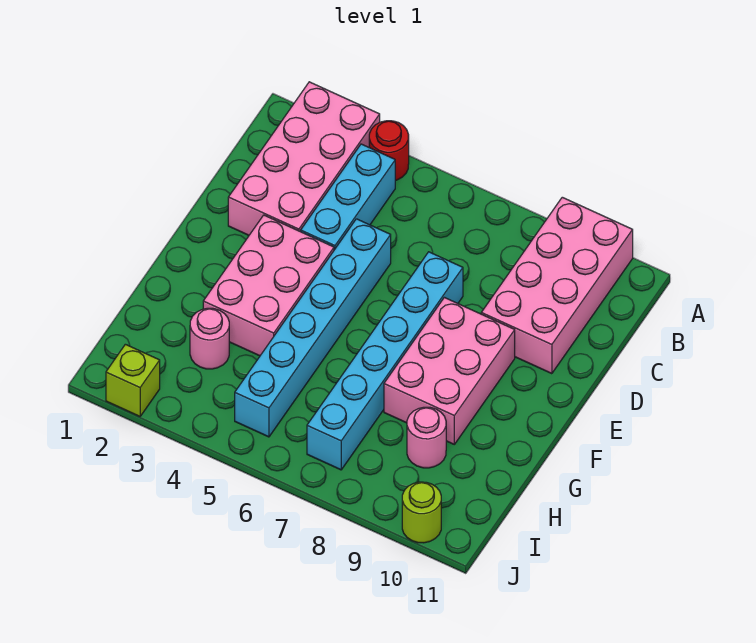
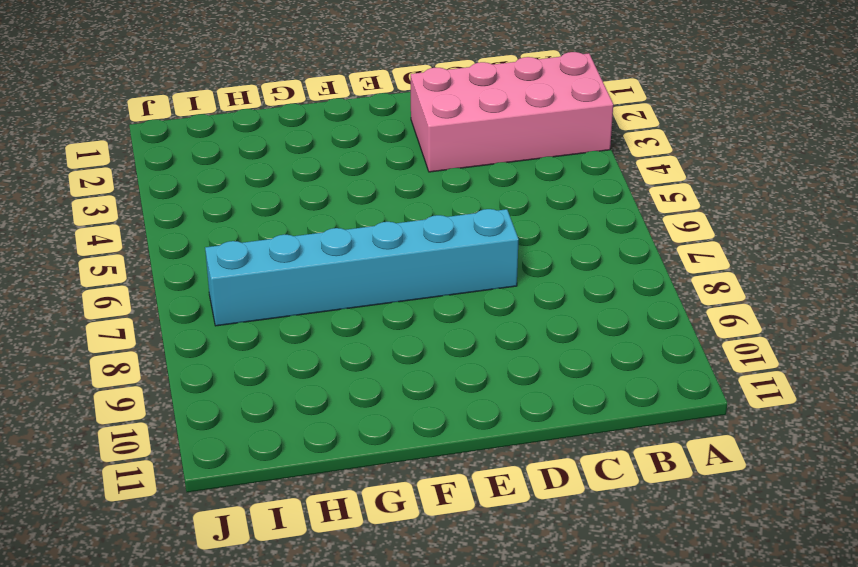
none -> red round brick A4 level 1
none -> pink brick A9:D10 level 1
none -> cyan brick B4:D4 level 1

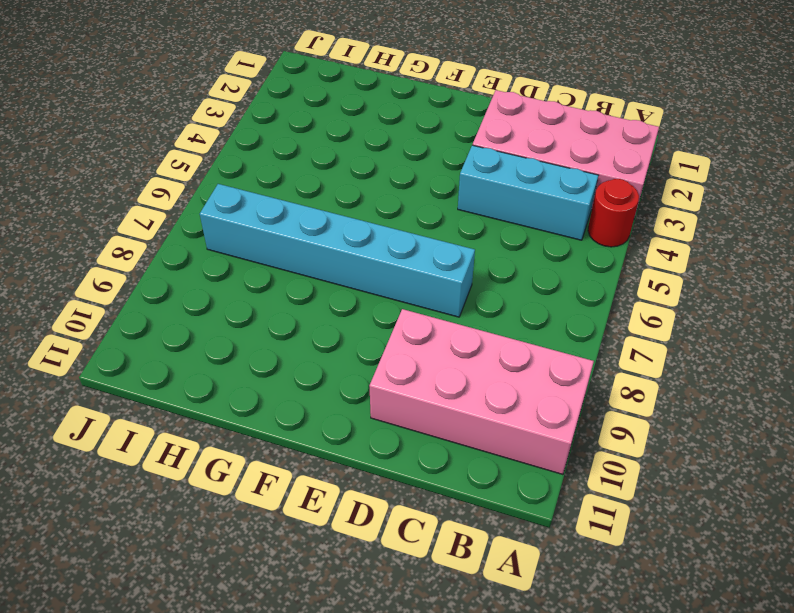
none -> cyan brick D5:I5 level 1
none -> pink brick E3:G4 level 1
none -> pink brick E8:G9 level 1

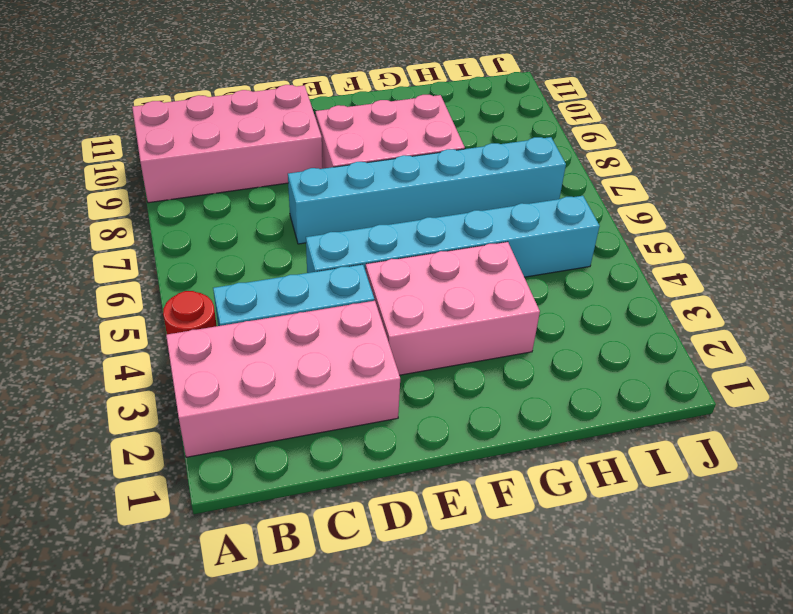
none -> pink round brick H3 level 1
none -> pink round brick H9 level 1
none -> lime brick J2 level 1

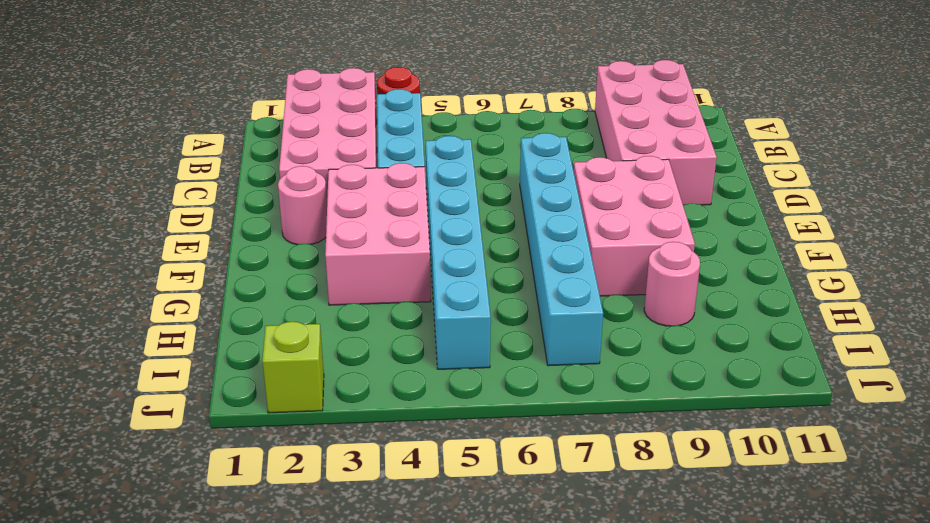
pink round brick E2 level 1 -> pink round brick H3 level 1
none -> lime round brick J10 level 1

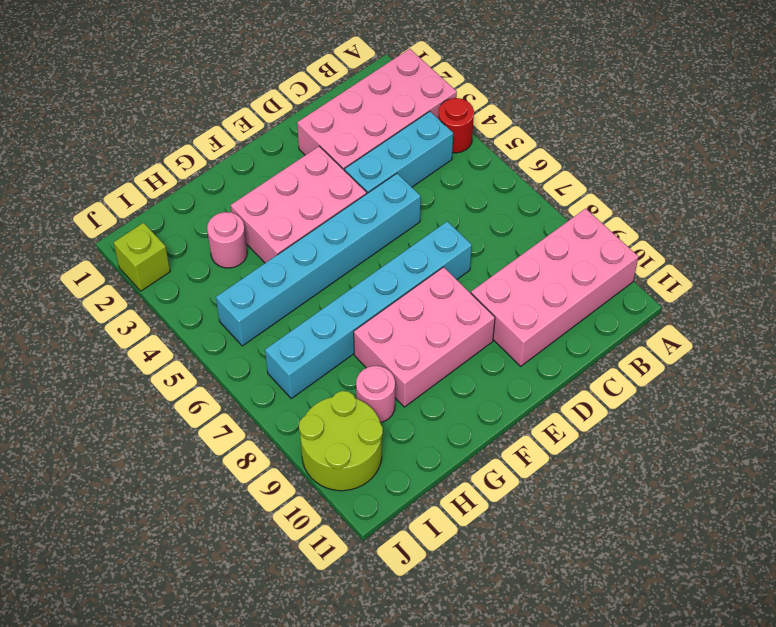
lime round brick I9:J10 level 1 -> lime round brick J10 level 1

